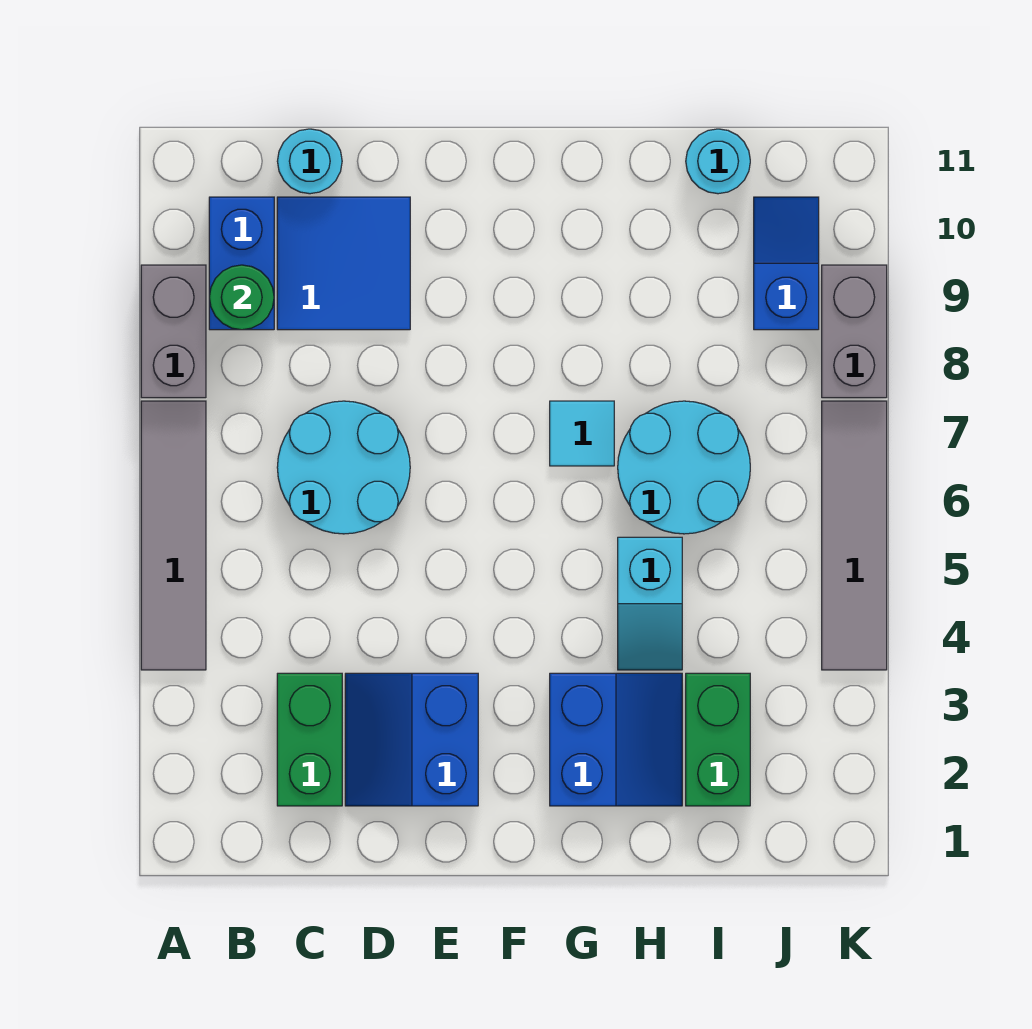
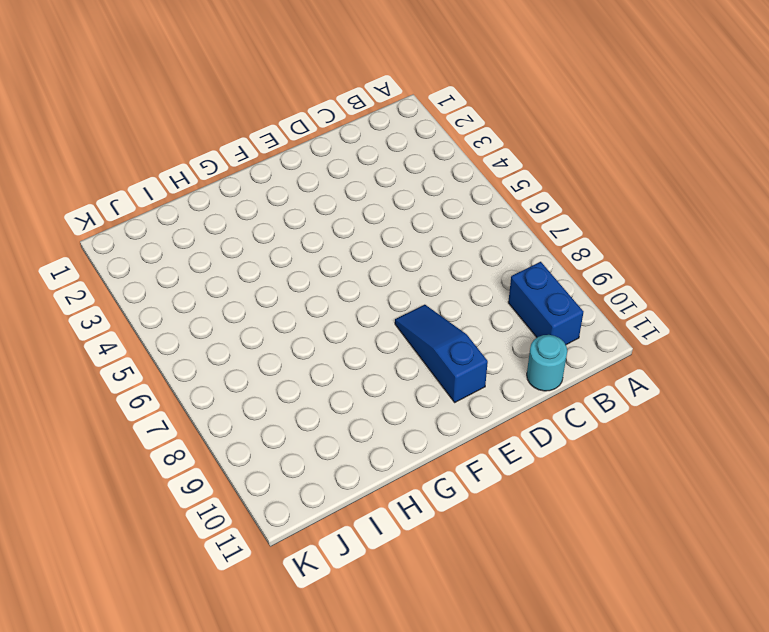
blue slope E8:E10 level 1 top 10 -> none
none -> grey tile A4:A7 level 1
none -> grey brick A8:A9 level 1
none -> green brick C2:C3 level 1

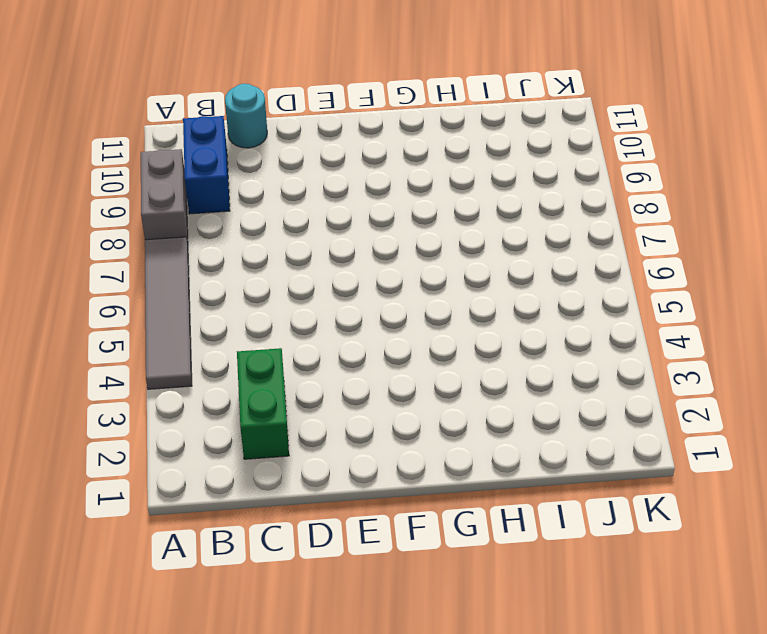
none -> cyan round brick C6:D7 level 1
none -> blue tile C9:D10 level 1
none -> blue slope D2:E3 level 1 top E

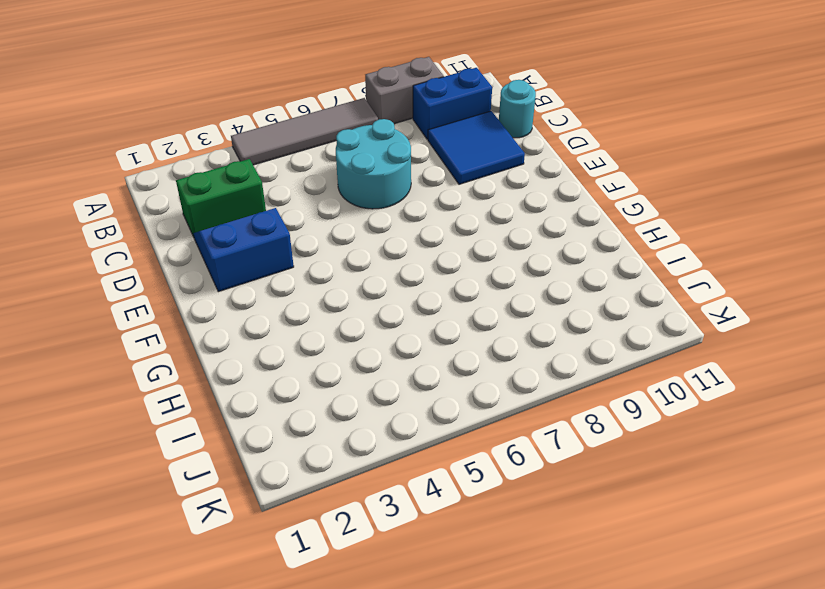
none -> blue slope G2:H3 level 1 top G
none -> cyan tile G7 level 1
none -> cyan slope H4:H5 level 1 top 5

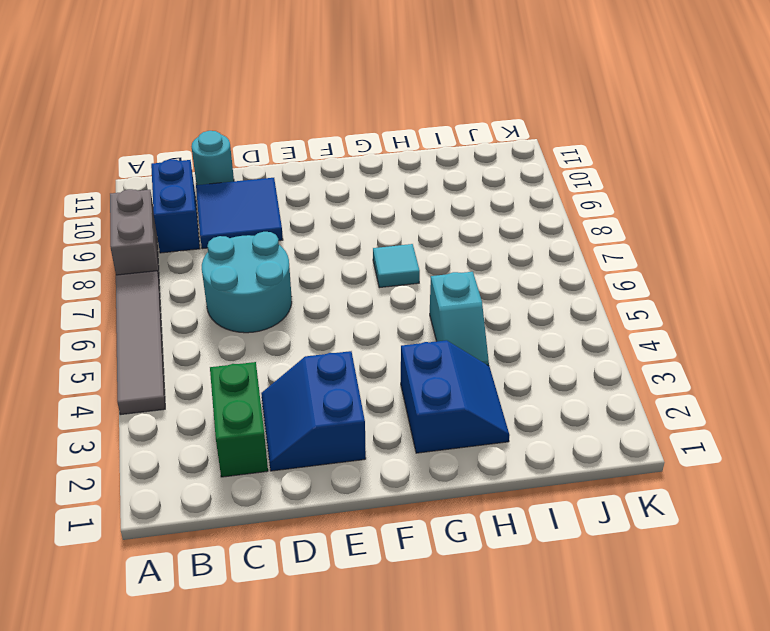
none -> cyan round brick H6:I7 level 1
none -> green brick I2:I3 level 1
none -> cyan round brick I11 level 1

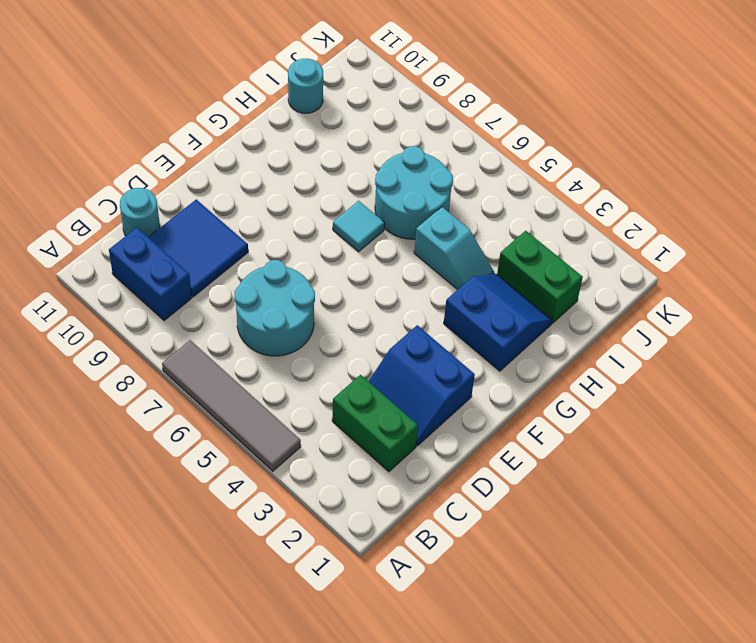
none -> grey brick A8:A9 level 1
none -> blue slope J9:J10 level 1 top 9
none -> grey tile K4:K7 level 1

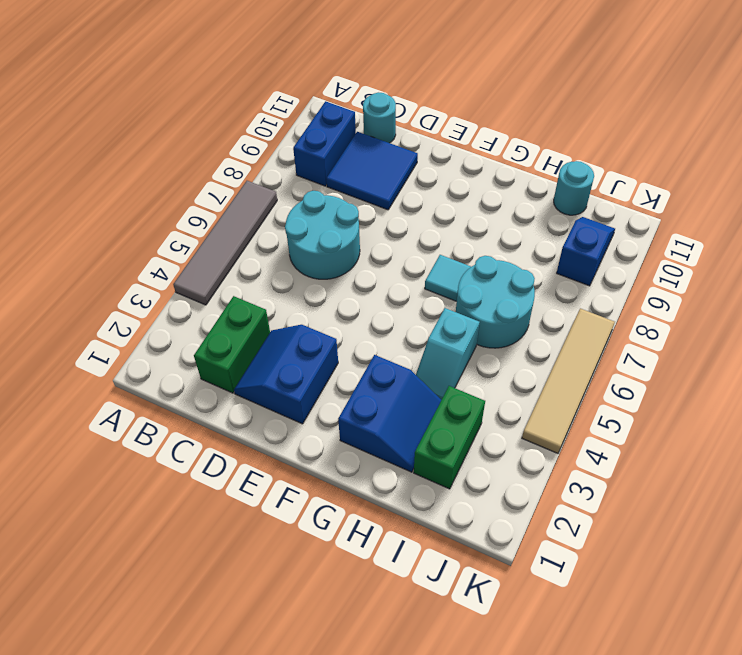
tan tile K4:K7 level 1 -> grey tile K4:K7 level 1
none -> grey brick A8:A9 level 1
none -> grey brick K8:K9 level 1
none -> green round brick B9 level 2

